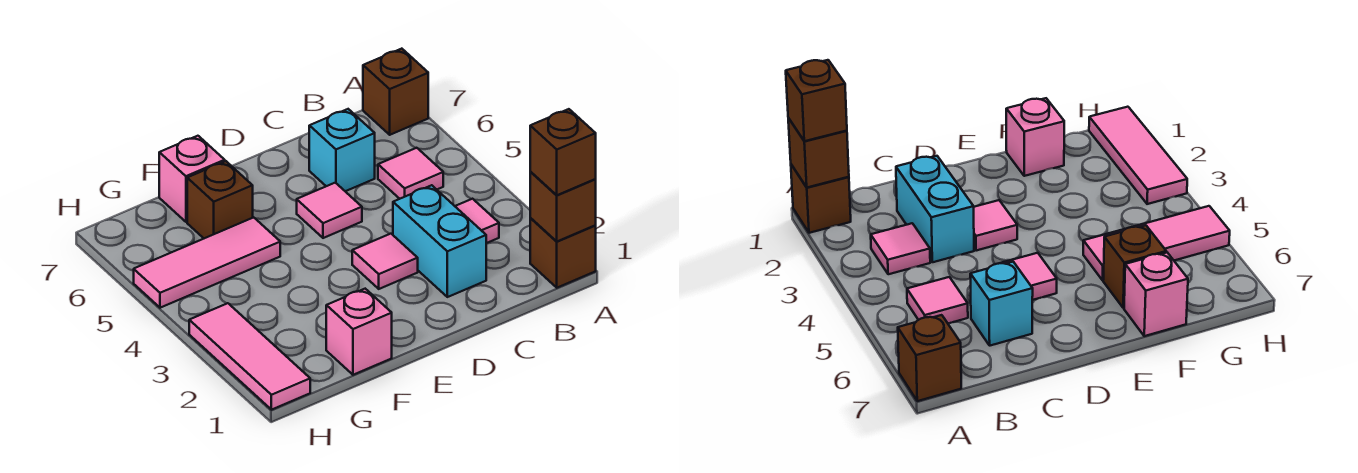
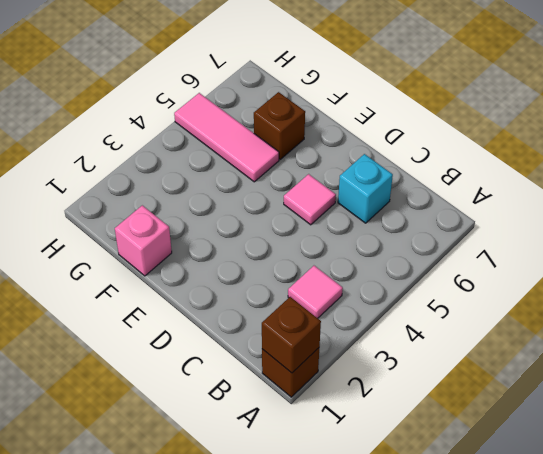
none -> brown brick A7 level 1
none -> pink tile B5 level 1
none -> cyan brick C2:C3 level 1

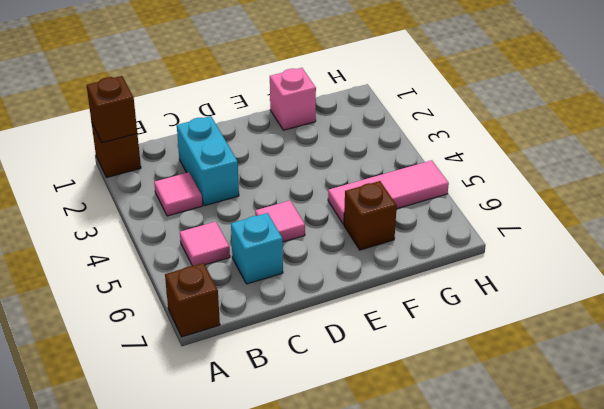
none -> pink tile D3 level 1
none -> pink brick F7 level 1
none -> pink tile H1:H3 level 1

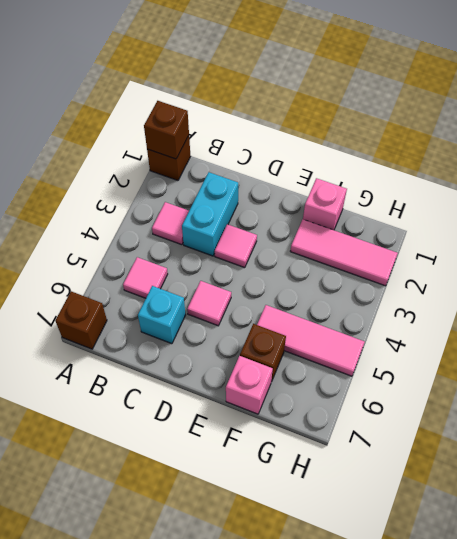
pink tile F2:H2 level 1 -> pink tile H1:H3 level 1
none -> brown brick A1 level 3

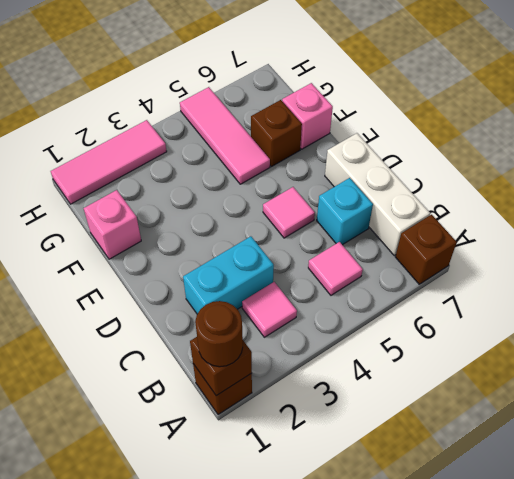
brown round brick A1 level 3 -> brown brick A1 level 3
white brick B7:D7 level 1 -> none
none -> pink tile D3 level 1

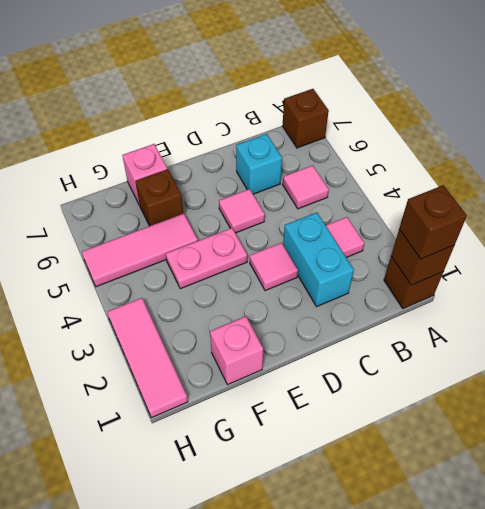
pink plate E4:F4 level 1 -> none

